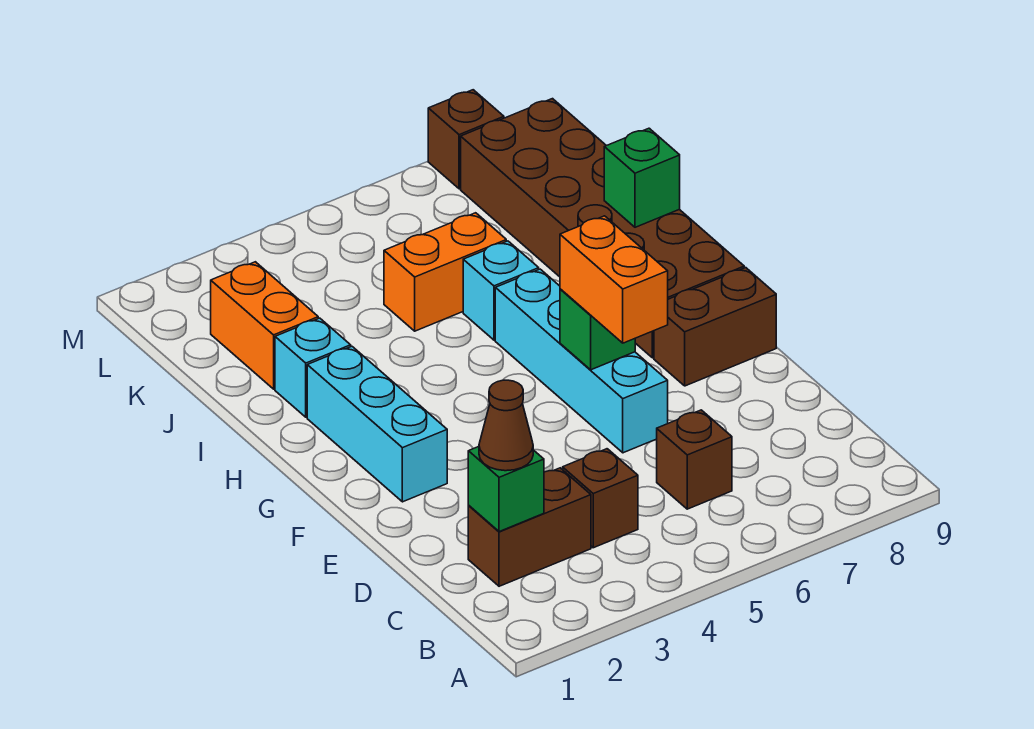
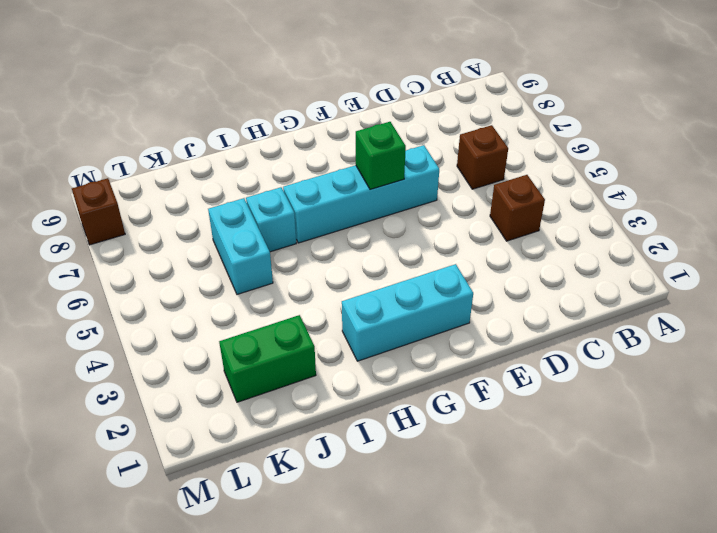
green brick J2:K2 level 1 -> orange brick J2:K2 level 1
cyan brick J5:J6 level 1 -> orange brick J5:J6 level 1
none -> brown brick C2:C3 level 1
none -> brown brick F8:F9 level 1
none -> brown brick G8:L9 level 1

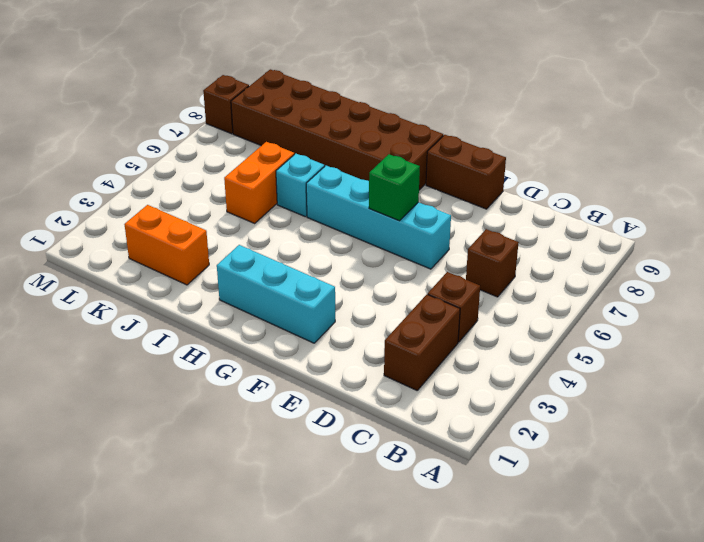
brown brick E9:F9 level 1 -> brown brick F8:F9 level 1
none -> cyan brick I2 level 1
none -> green brick C2 level 2
none -> green brick I9 level 2

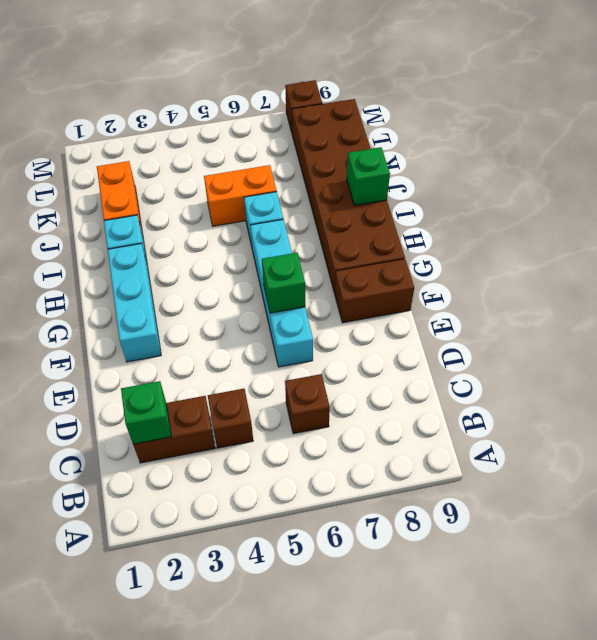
none -> brown cone C2 level 3
none -> orange brick E6:F6 level 3

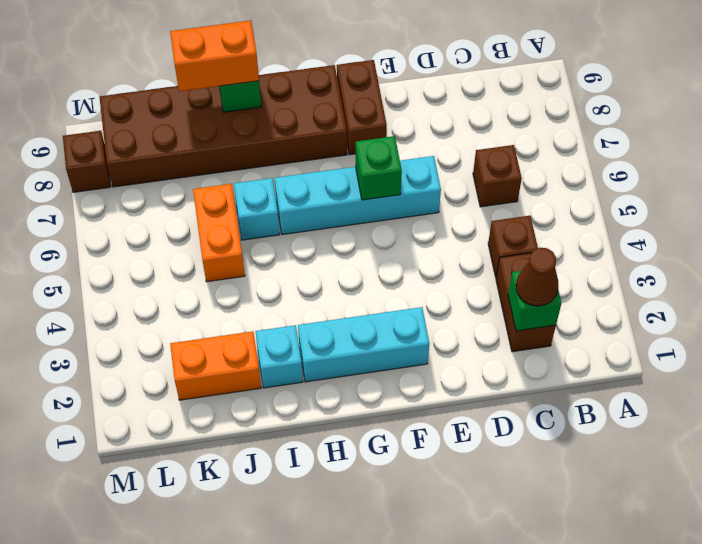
orange brick I9:J9 level 3 -> orange brick E6:F6 level 3

